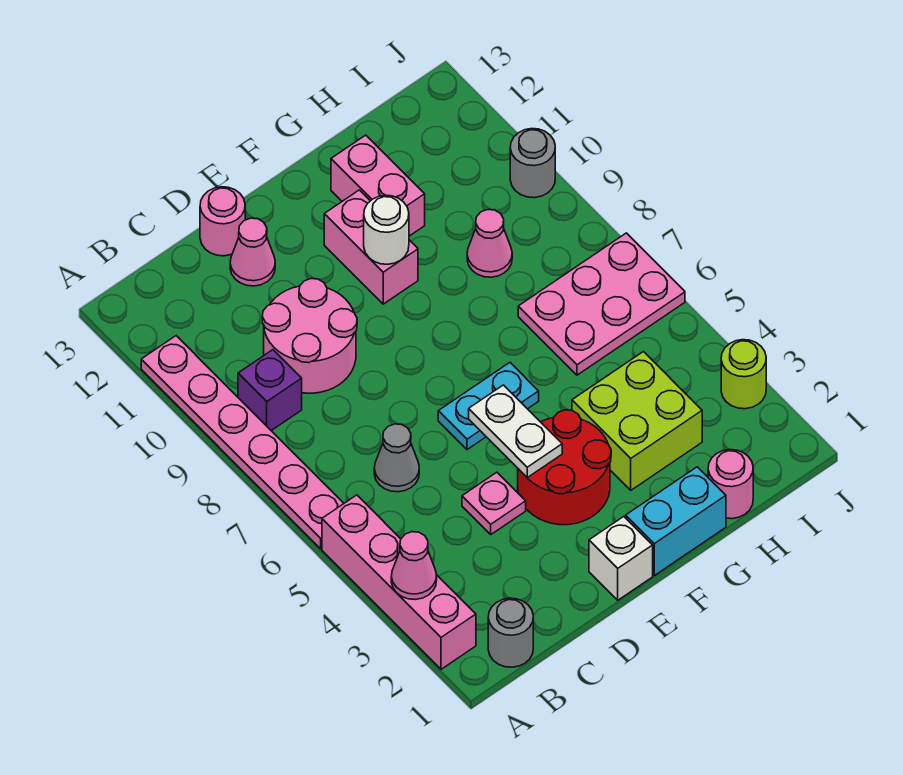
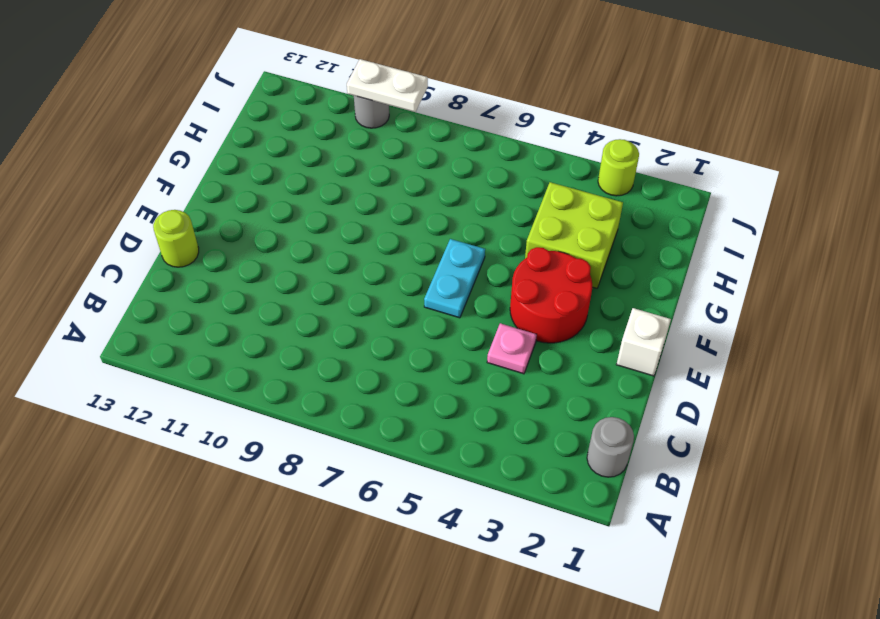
lime round brick D13 level 1 -> pink round brick D13 level 1
white plate J9:J10 level 2 -> white plate E4:E5 level 2
none -> pink brick A2:A5 level 1
none -> pink plate A6:A11 level 1
none -> purple brick B9 level 1

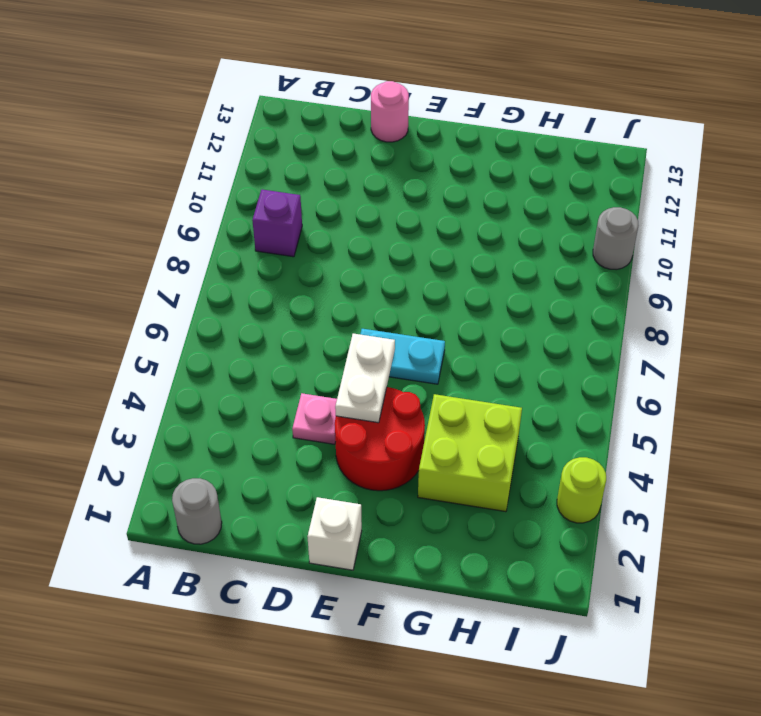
none -> pink brick A2:A5 level 1
none -> pink plate A6:A11 level 1
none -> grey cone C6 level 1

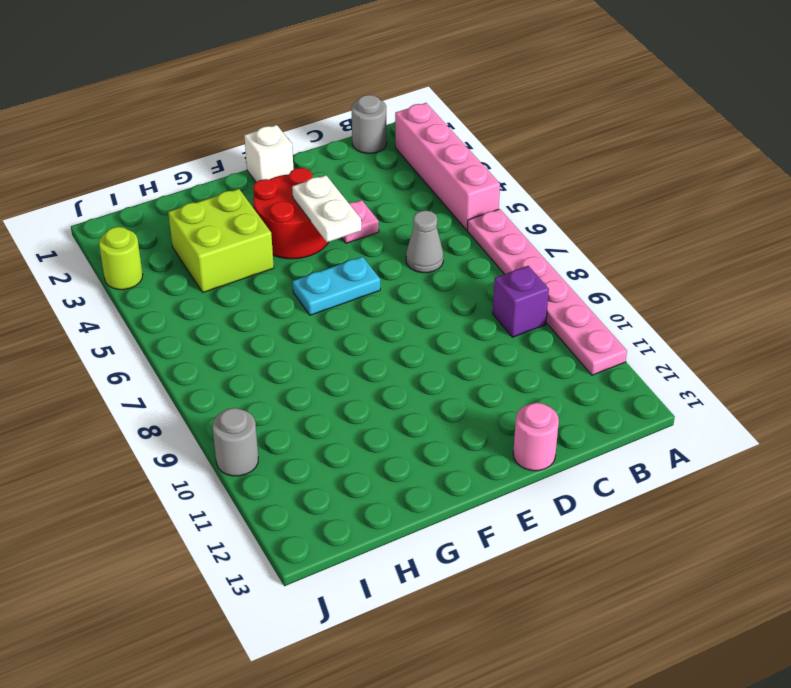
none -> pink round brick C9:D10 level 1
none -> pink cone D12 level 1
none -> cyan brick F1:G1 level 1

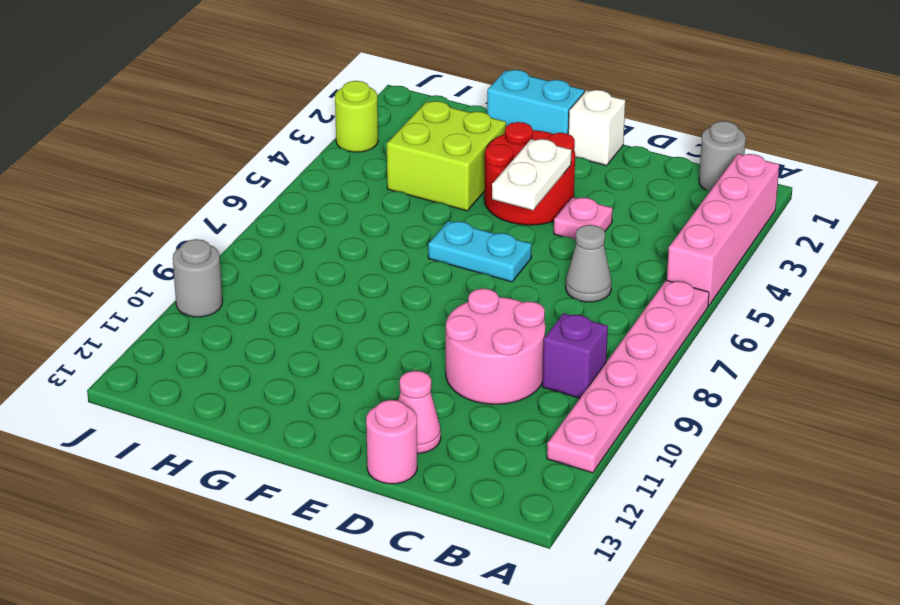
none -> pink brick F10:F11 level 1
none -> pink brick G11:G12 level 1
none -> pink round brick H1 level 1

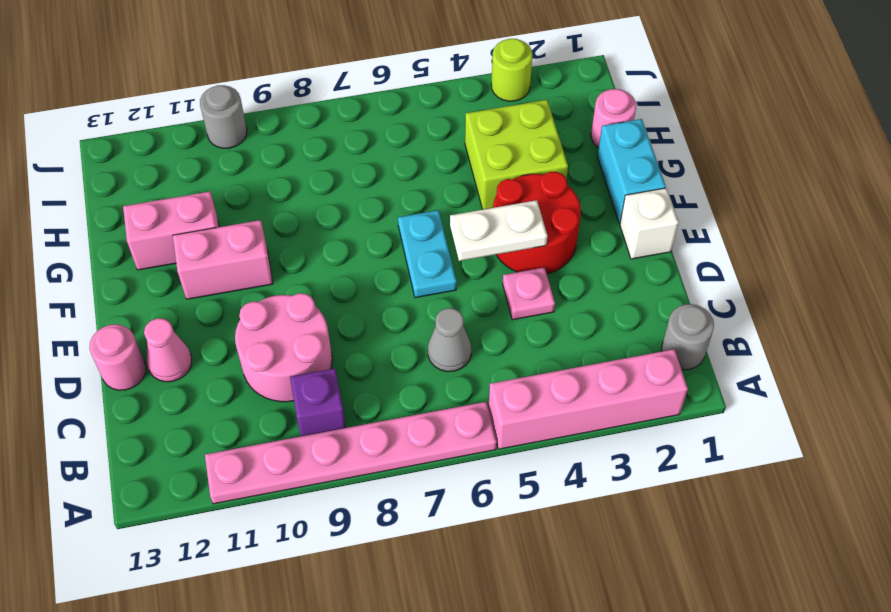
none -> pink plate H6:J7 level 1
none -> pink cone H9 level 1
none -> pink cone A3 level 2

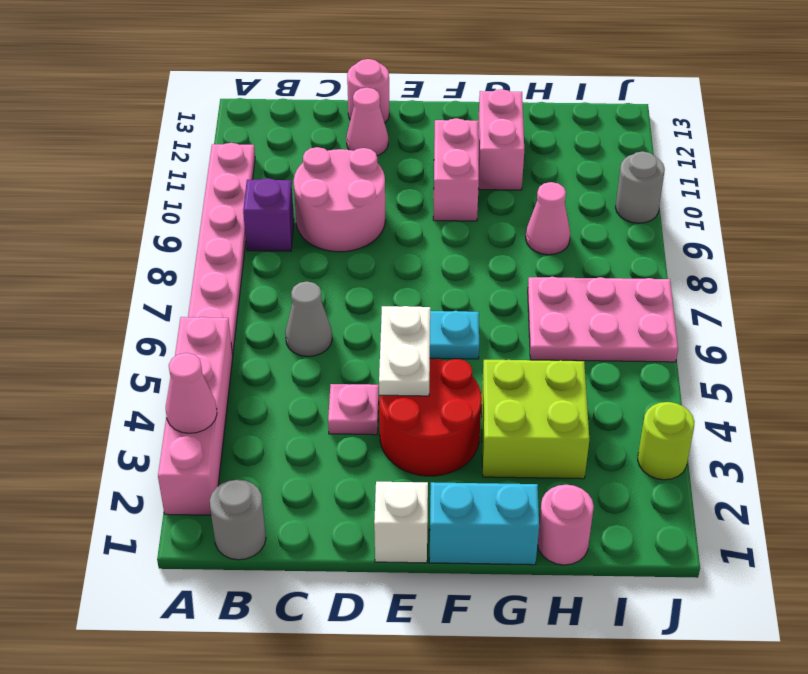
none -> white round brick F10 level 2

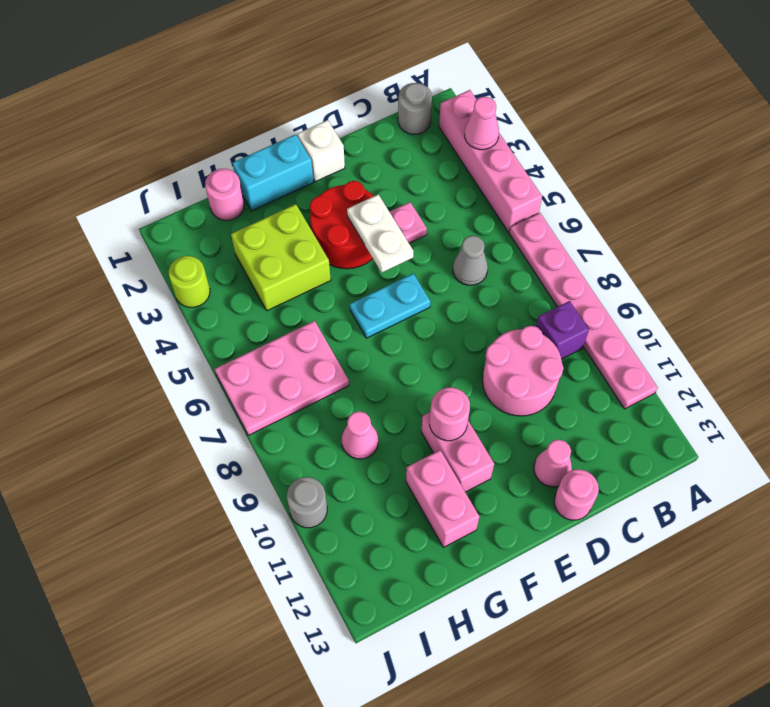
pink round brick F10 level 2 -> white round brick F10 level 2

